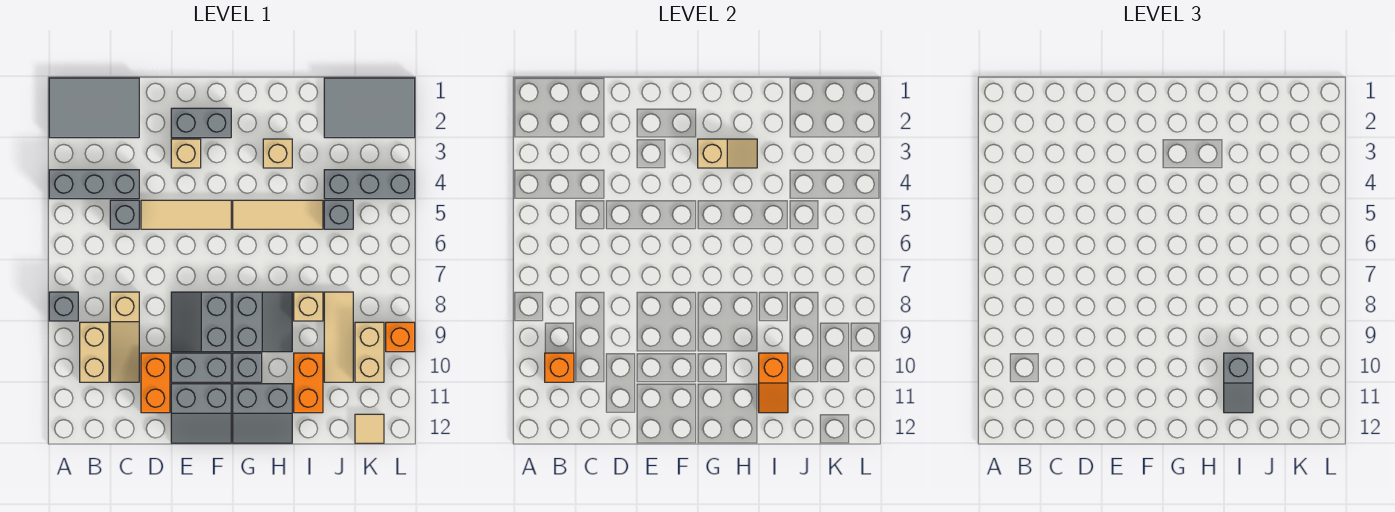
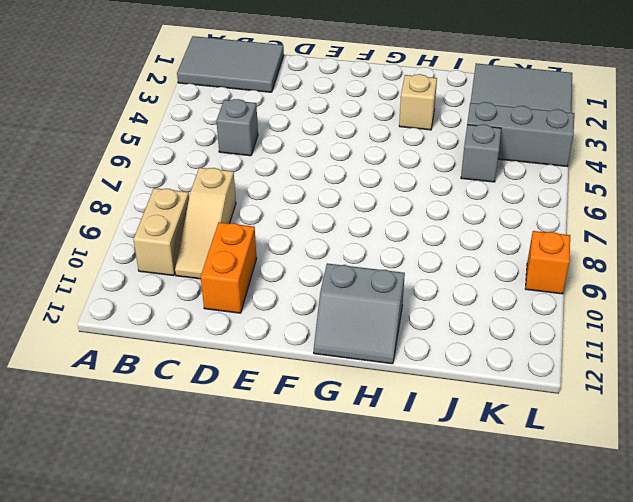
none -> grey brick A4:C4 level 1
none -> grey brick A8 level 1
none -> tan tile D5:F5 level 1
none -> grey brick E2:F2 level 1

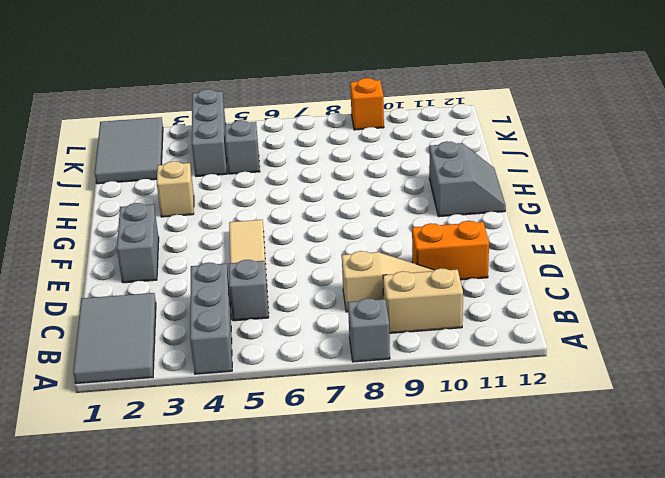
none -> tan brick E3 level 1
none -> grey slope E8:F9 level 1 top F
none -> grey brick E10:F10 level 1
none -> grey slope E11:F12 level 1 top 11

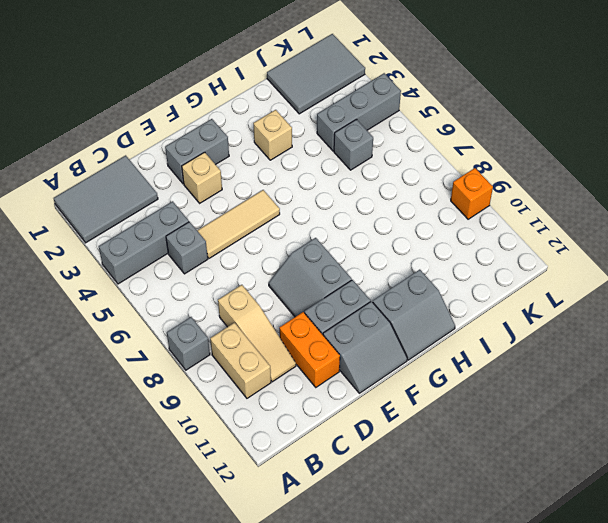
none -> tan tile G5:I5 level 1
none -> grey slope G8:H9 level 1 top G
none -> grey brick G10 level 1
none -> tan brick I8 level 1

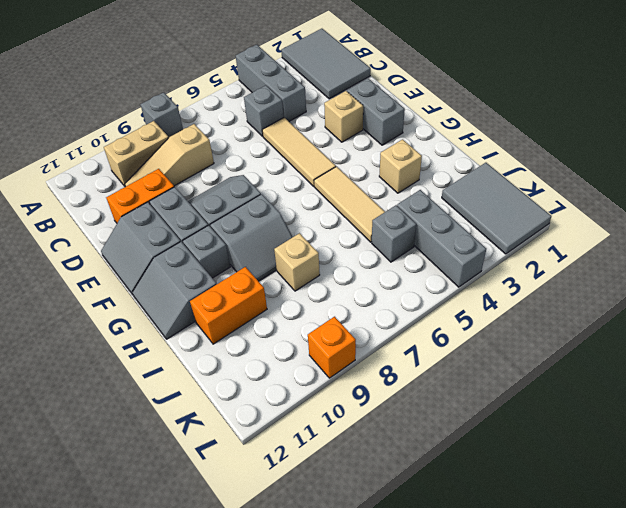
none -> tan tile J8:J10 level 1
none -> tan brick K9:K10 level 1
none -> tan tile K12 level 1
none -> orange brick B10 level 2

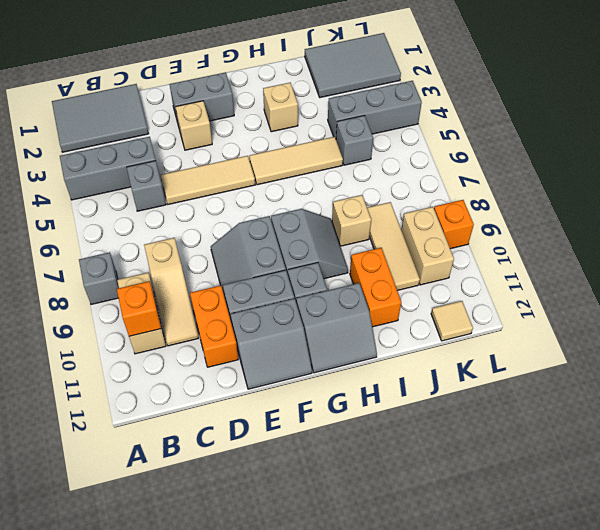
none -> tan slope G3:H3 level 2 top G
none -> orange slope I10:I11 level 2 top 10
none -> grey slope I10:I11 level 3 top 10

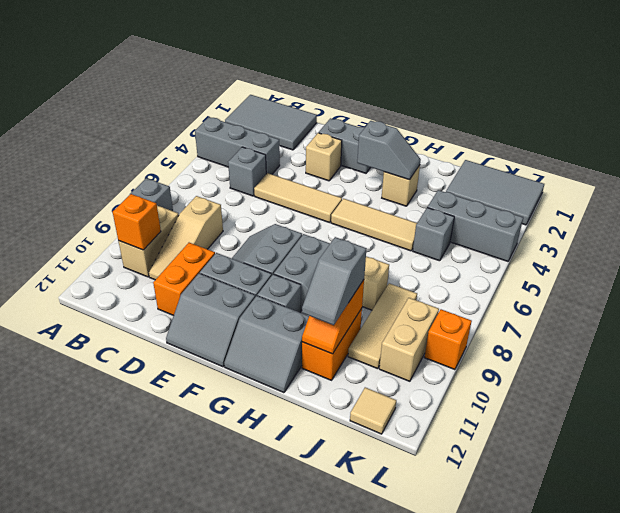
grey slope G3:H3 level 2 top G -> tan slope G3:H3 level 2 top G

